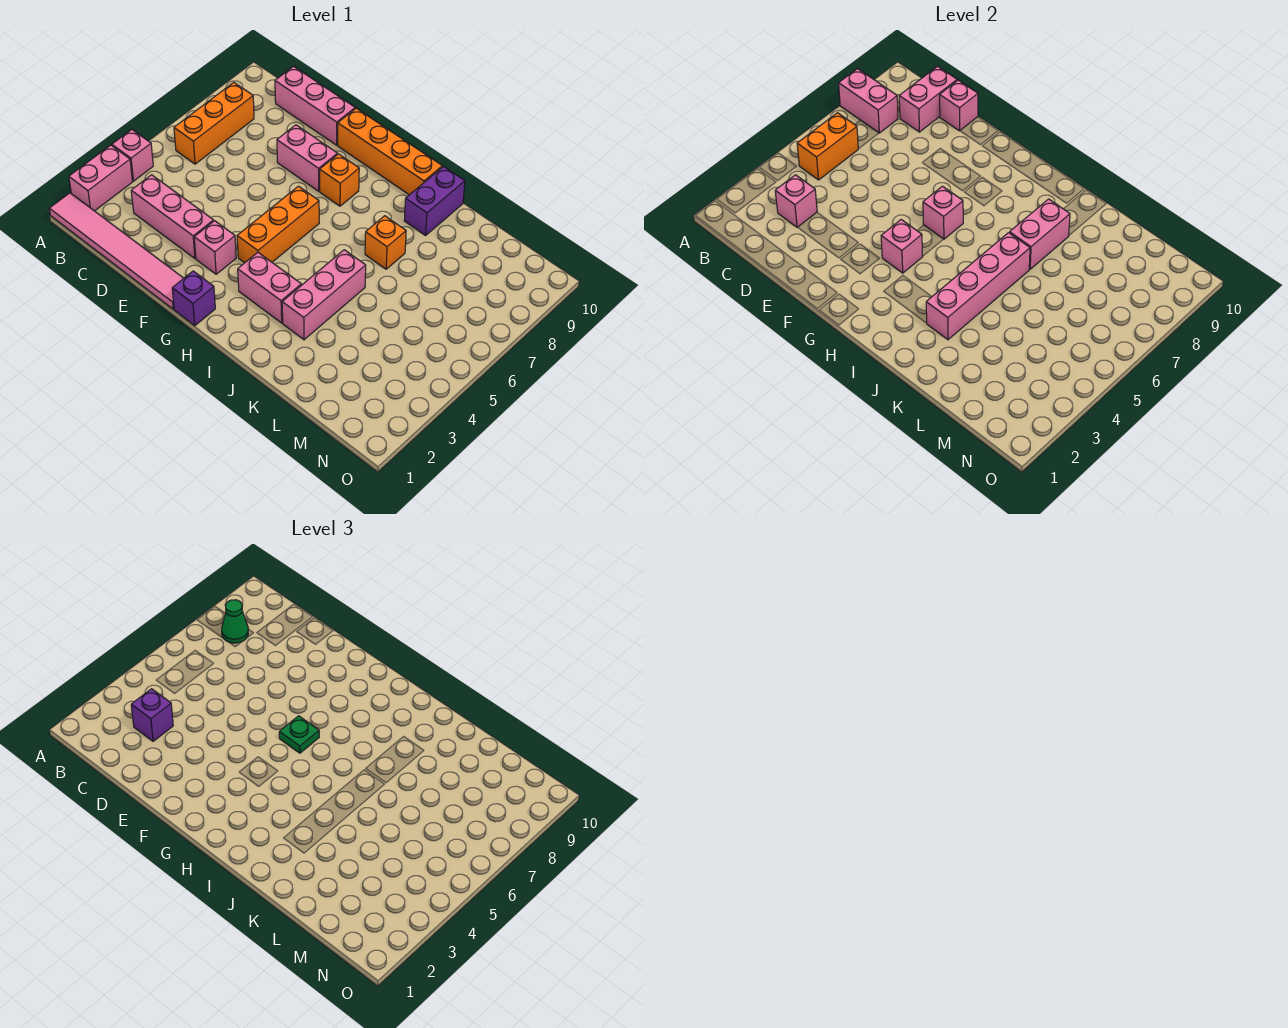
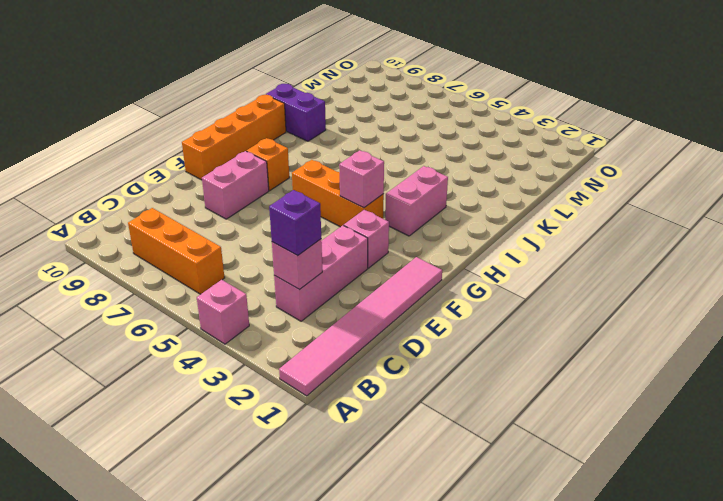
none -> pink brick A2:A3 level 1
none -> pink brick C10:E10 level 1
none -> purple brick G1 level 1

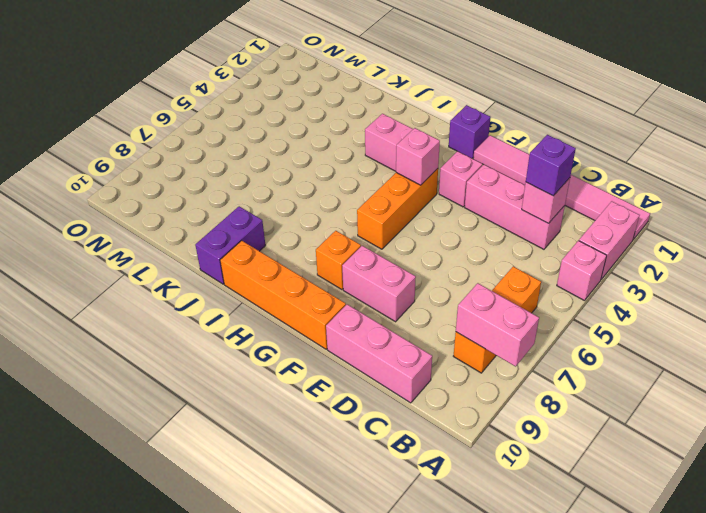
none -> pink brick J3:J5 level 1
none -> orange brick J7 level 1
none -> orange brick B5:B6 level 2

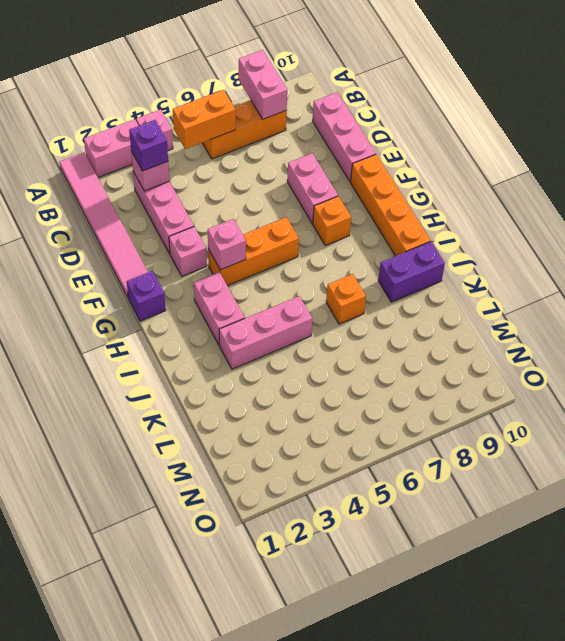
none -> pink brick C9:C10 level 2
none -> pink brick D10 level 2
none -> pink brick G6 level 2

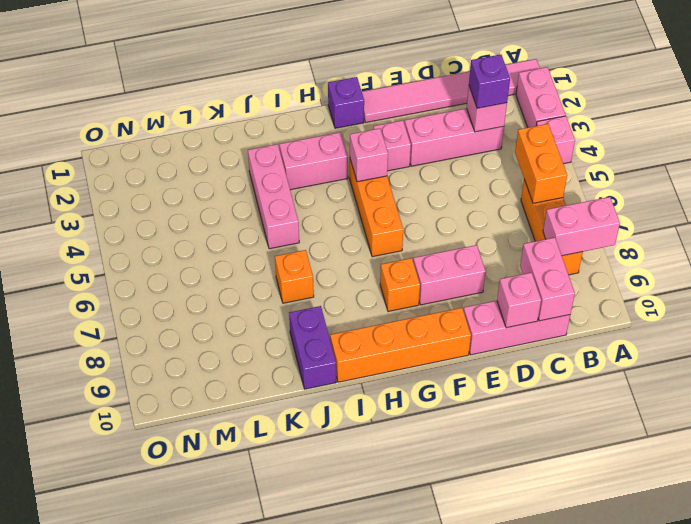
none -> pink brick G6 level 2
none -> pink brick J3:J6 level 2
none -> pink brick J7:J8 level 2

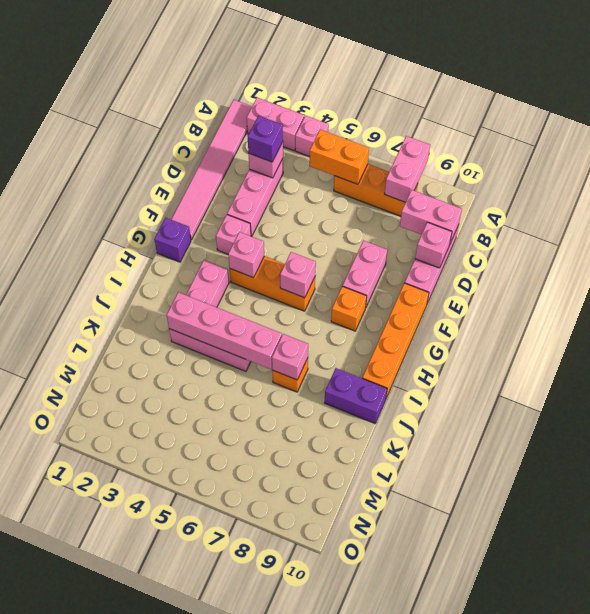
pink brick J7 level 2 -> pink brick J7:J8 level 2
none -> green cone B8 level 3
none -> green plate G6 level 3

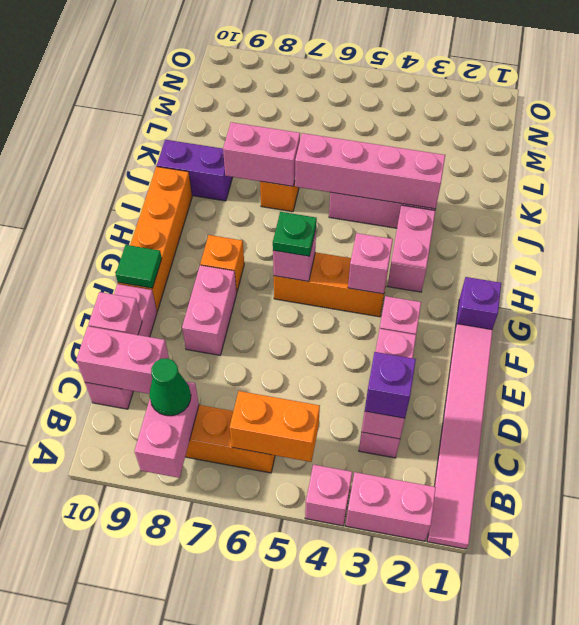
green tile F10 level 2 -> none

